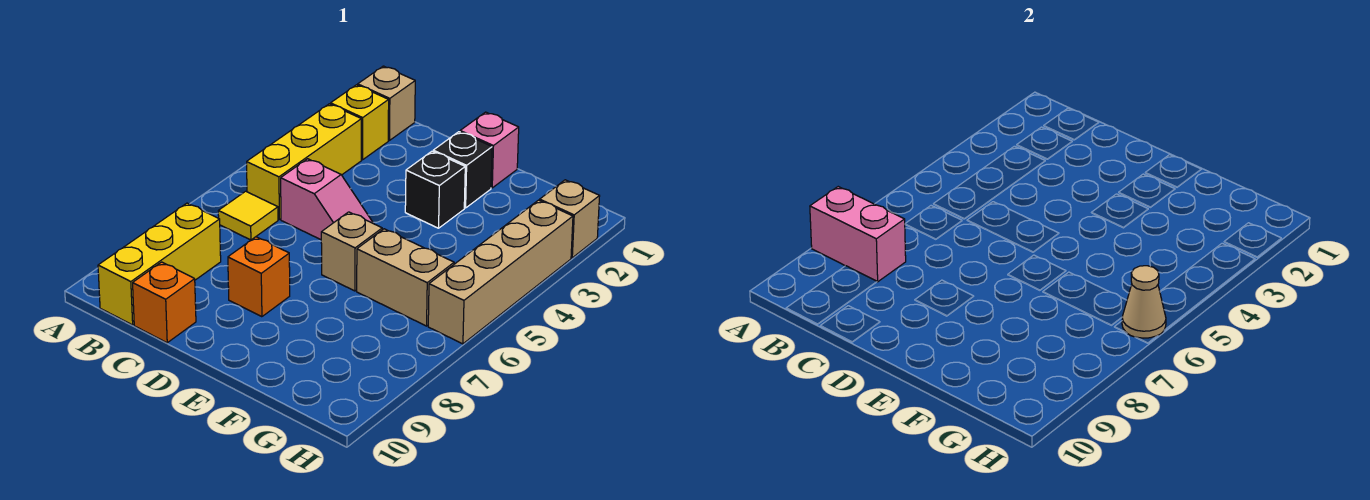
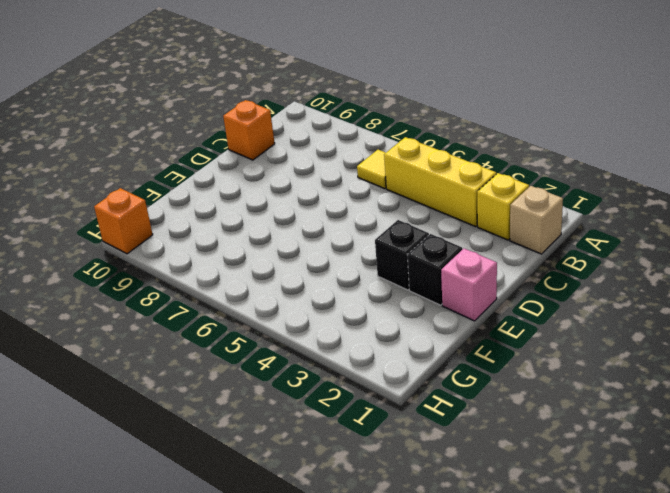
orange brick H10 level 1 -> orange brick D8 level 1
none -> yellow brick B8:B10 level 1
none -> pink slope C5:D5 level 1 top C
none -> tan brick E6 level 1

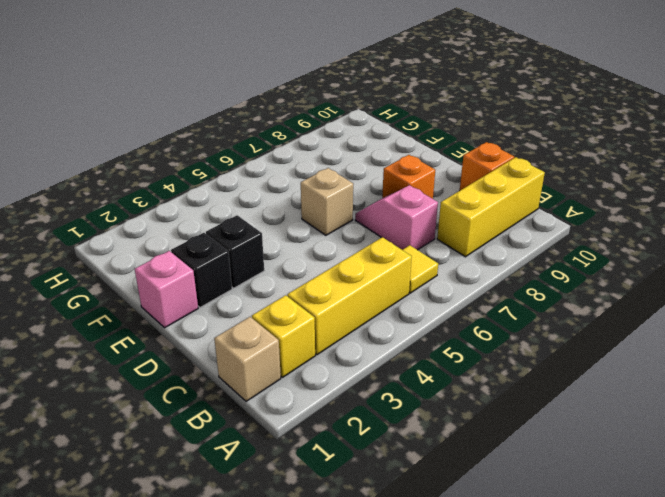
pink slope C7:D7 level 1 top C -> pink slope C5:D5 level 1 top C
none -> tan brick F6:G6 level 1
none -> tan brick H2 level 1
none -> tan brick H3:H6 level 1

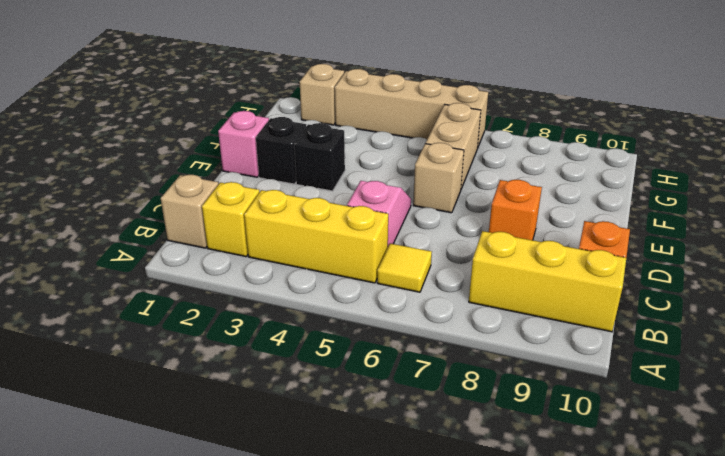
none -> pink brick A8:B8 level 2
none -> tan cone H6 level 2

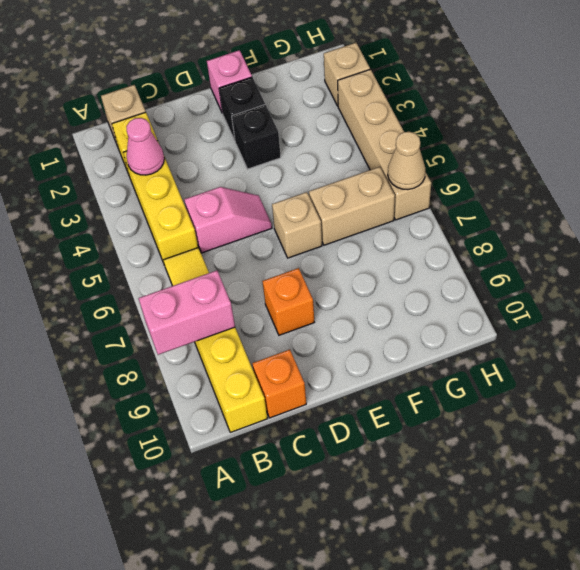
pink cone B3 level 2 -> none

